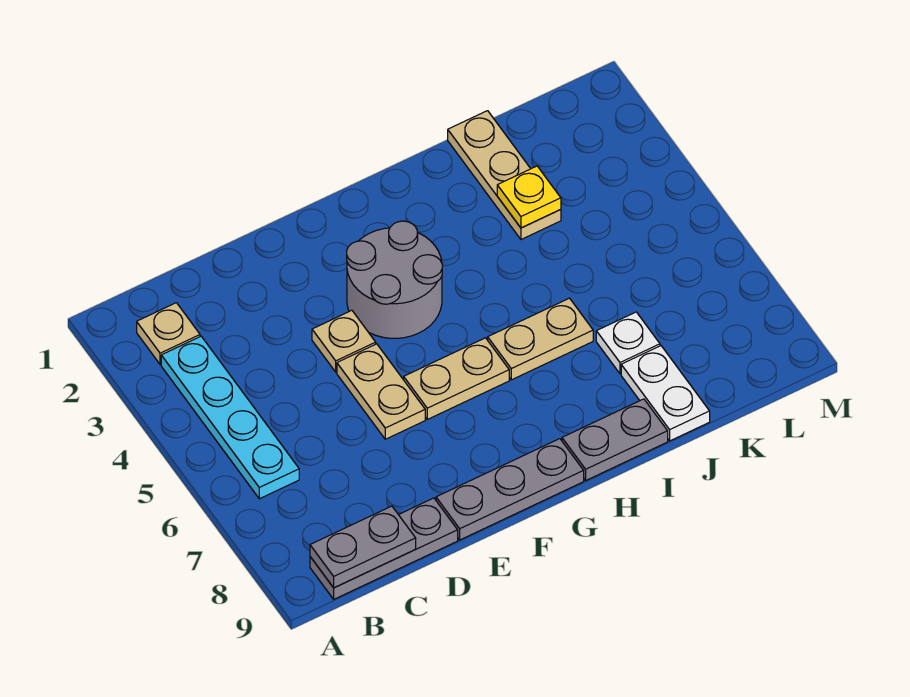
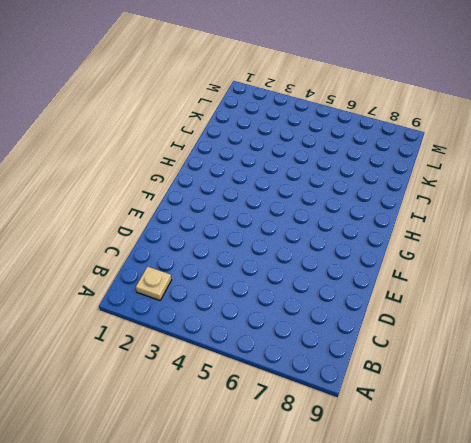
none -> cyan plate B3:B6 level 1
none -> grey plate B9:D9 level 1
none -> tan plate E4 level 1

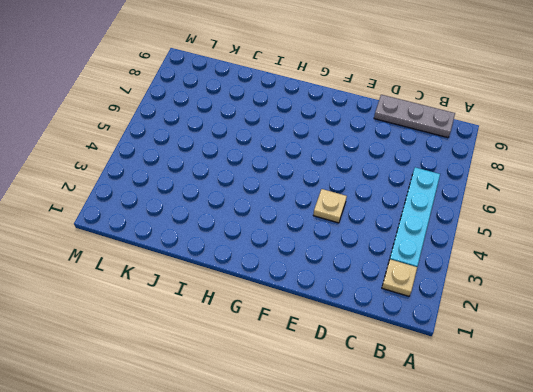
none -> tan plate E5:E6 level 1
none -> grey plate E9:G9 level 1
none -> grey round brick F3:G4 level 1

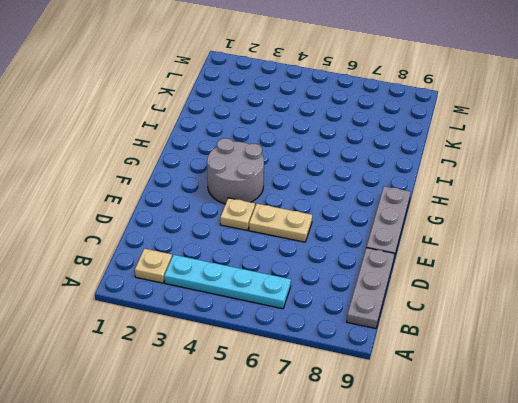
none -> tan plate F6:G6 level 1
none -> tan plate H6:I6 level 1
none -> grey plate H9:I9 level 1

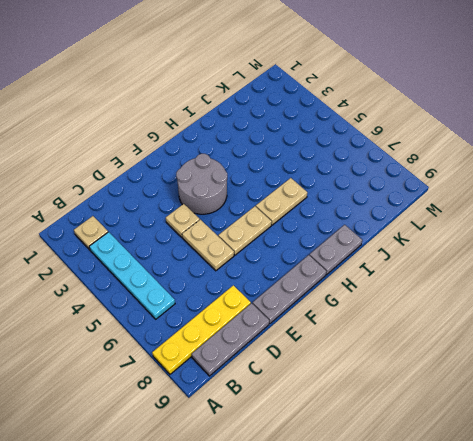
yellow plate A8:D8 level 1 -> none
none -> tan plate J1:J3 level 1
none -> white plate J7 level 1
none -> white plate J8:J9 level 1

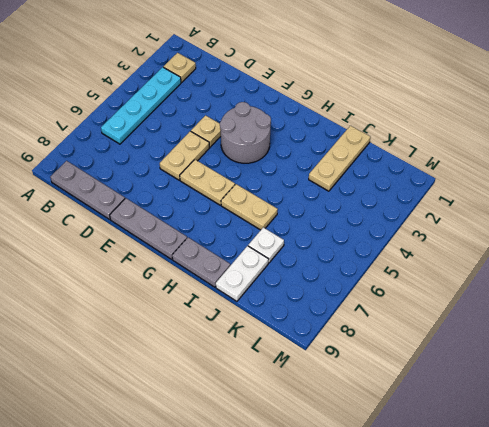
none -> grey plate B9:C9 level 2
none -> yellow plate J3 level 2

